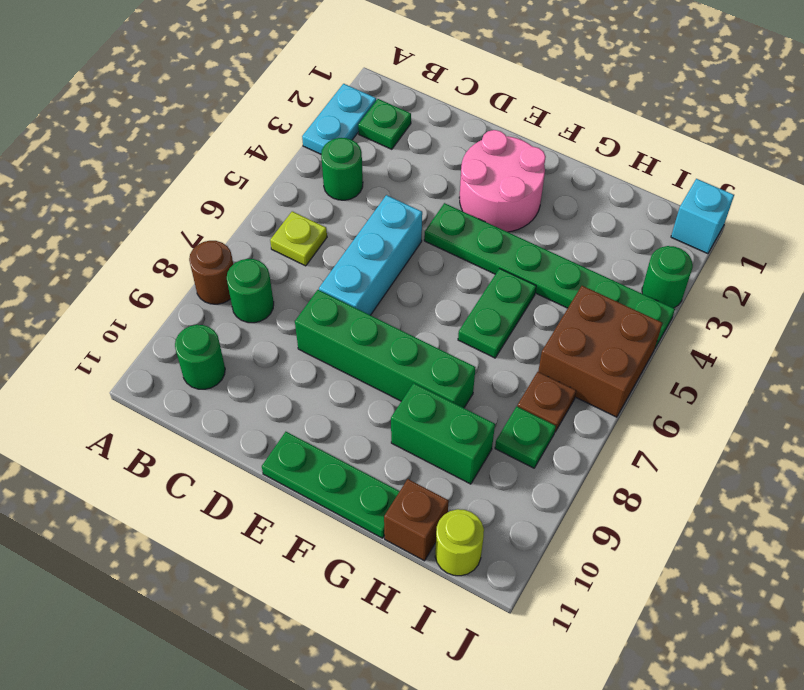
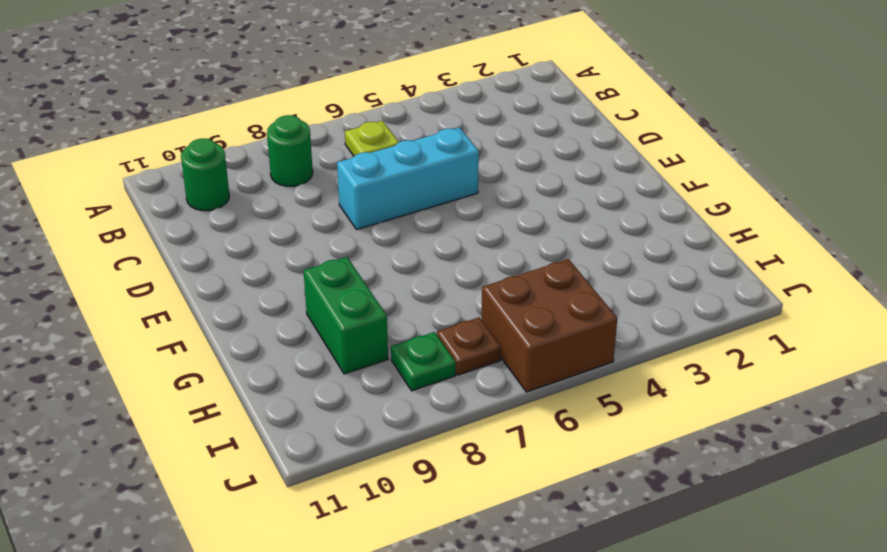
none -> cyan plate A2:A3 level 1
none -> brown round brick A8 level 1
none -> green plate B2 level 1

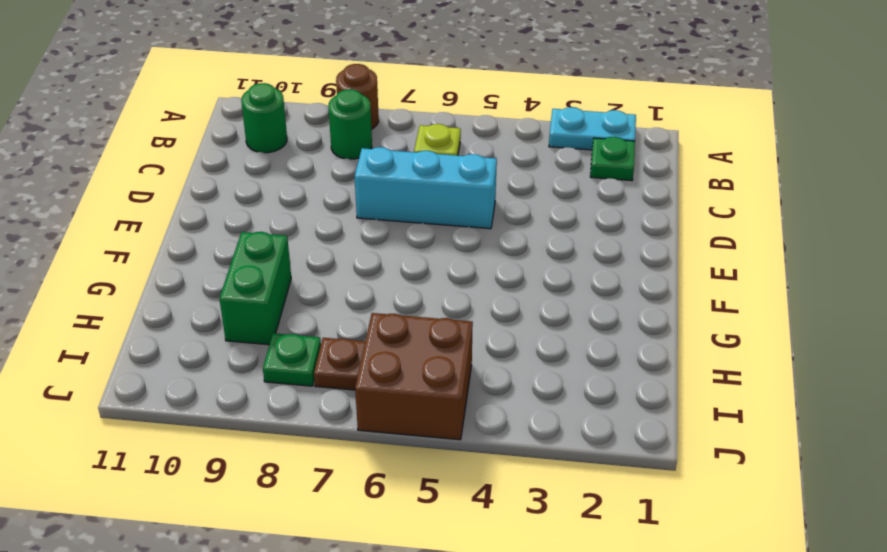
none -> green round brick B4 level 1
none -> green brick D8:G8 level 1
none -> pink round brick E2:F3 level 1

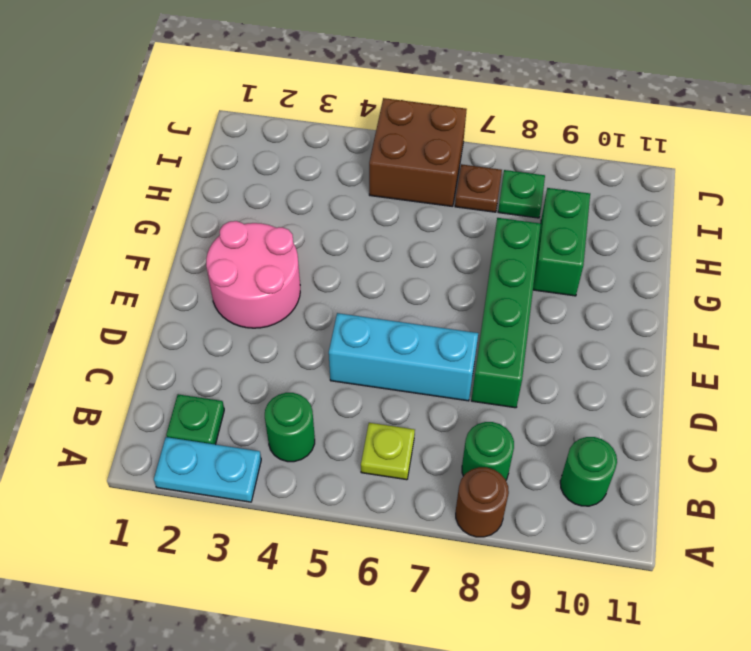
none -> green plate E4:J4 level 1
none -> green plate E11:G11 level 1
none -> green plate G5:G6 level 1

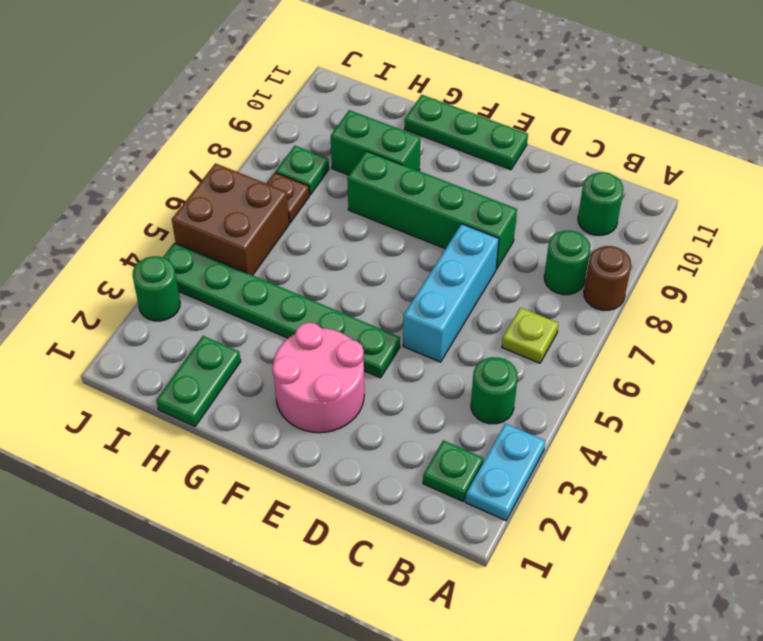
green plate H1:H2 level 1 -> green plate G5:G6 level 1
none -> brown brick H11 level 1
none -> lime round brick I11 level 1
none -> cyan brick J1 level 1

